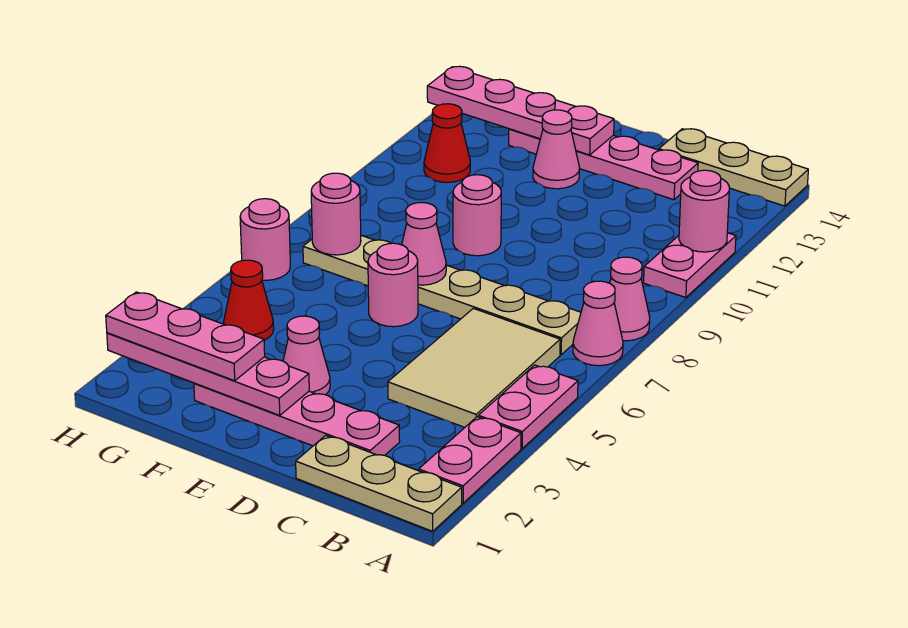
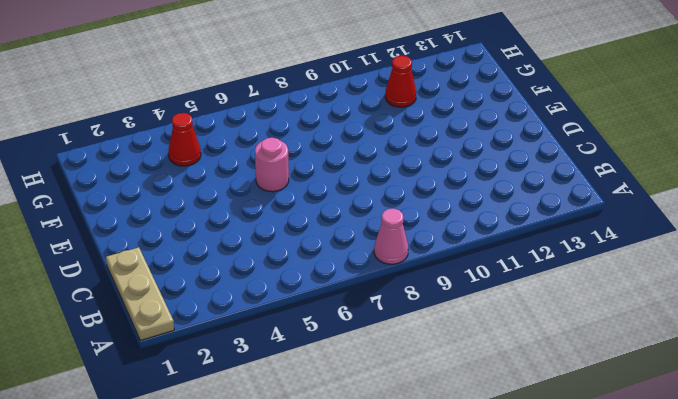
none -> pink plate A2:A3 level 1
none -> pink plate A4:A5 level 1
none -> pink cone A7 level 1

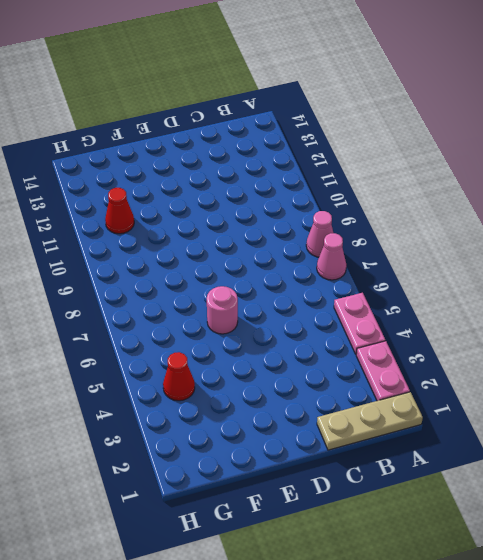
none -> pink plate A10:A11 level 1
none -> tan plate A14:C14 level 1
none -> tan tile B4:C6 level 1

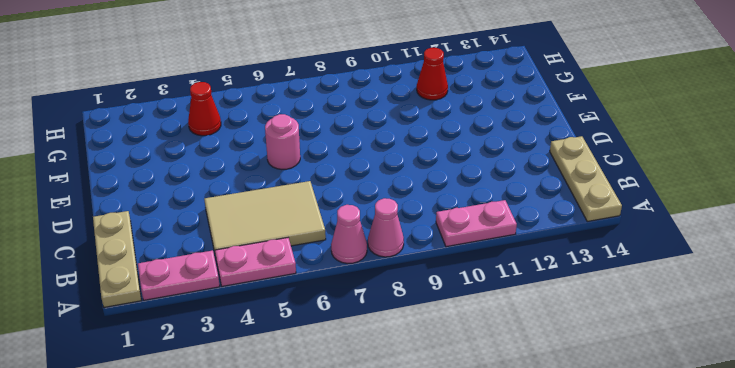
none -> tan plate B7:G7 level 1
none -> pink plate C2:F2 level 1
none -> pink plate C13:F13 level 1

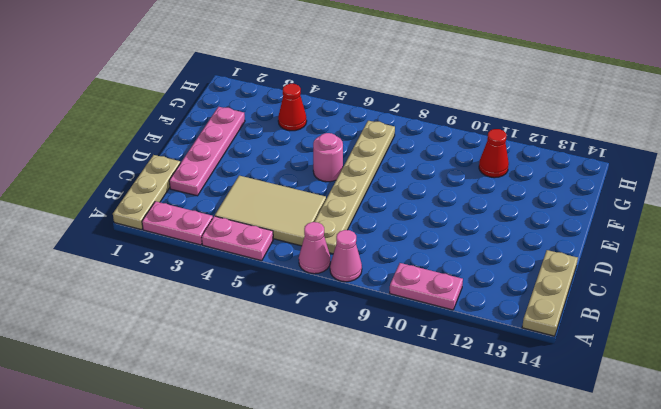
none -> pink plate C13:F13 level 1
none -> pink cone E3 level 1
none -> pink round brick E9 level 1

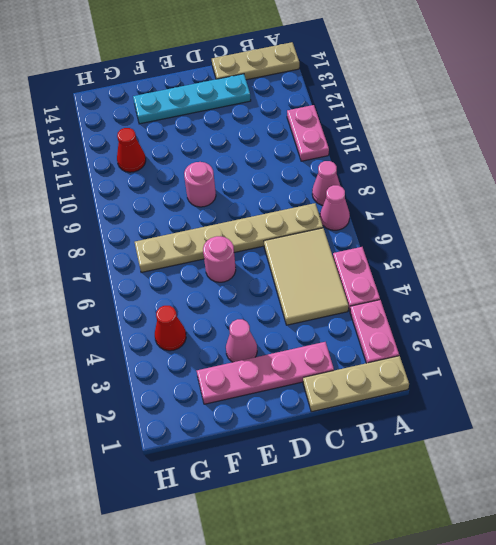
cyan plate C13:F13 level 1 -> pink plate C13:F13 level 1
none -> pink cone E12 level 1
none -> pink round brick H6 level 1
none -> pink round brick A11 level 2

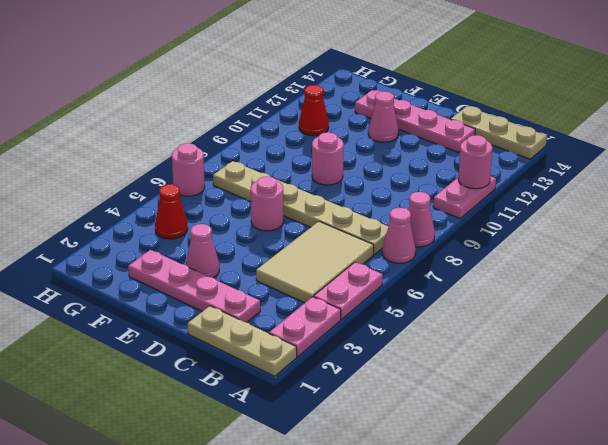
none -> pink plate E2:H2 level 2
none -> pink cone E7 level 2
none -> pink plate E13:H13 level 2

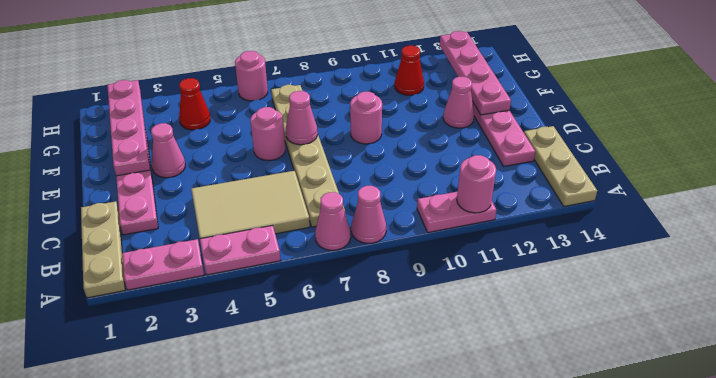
none -> pink round brick G7 level 2
none -> pink plate F2:H2 level 3

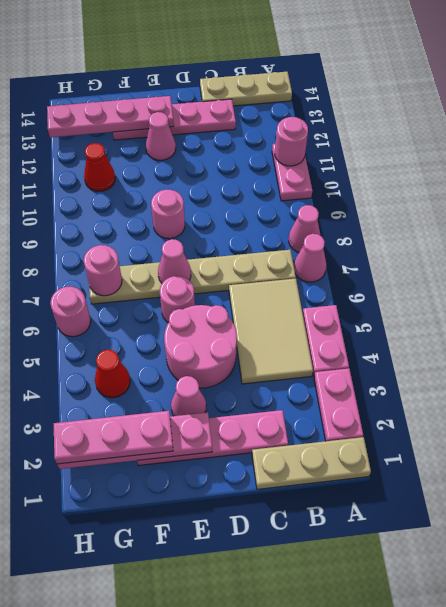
pink round brick D4:E5 level 1 -> none

